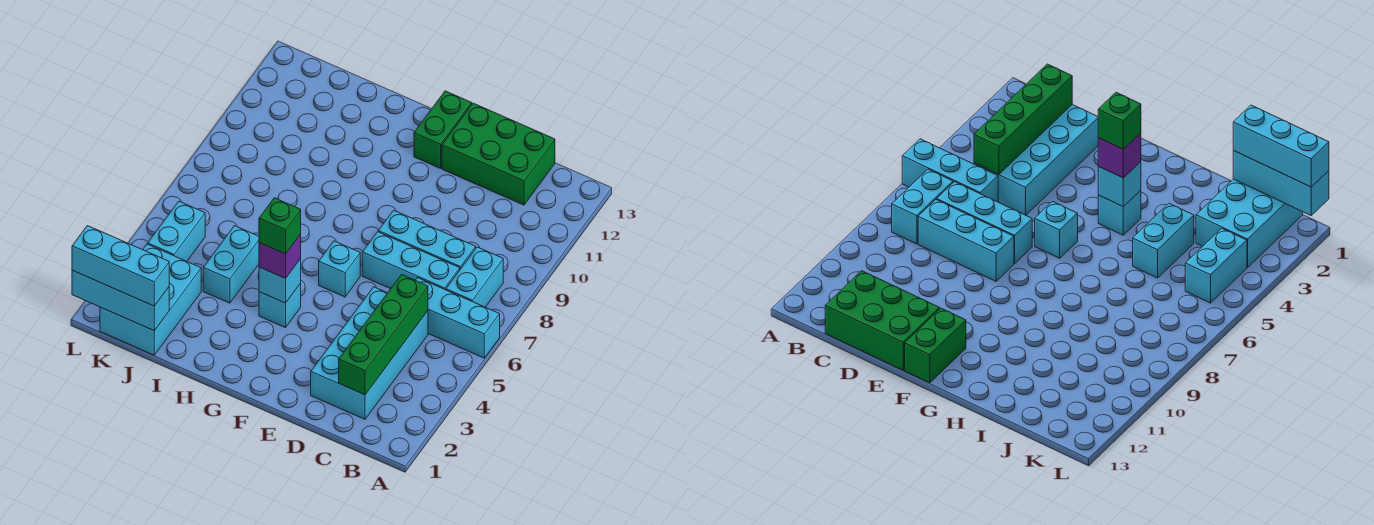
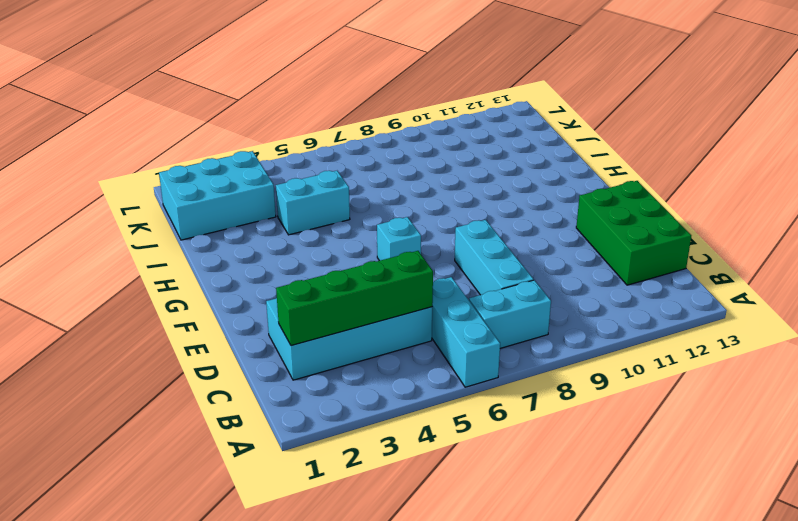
none -> cyan brick C7:E7 level 1
none -> green brick F12:F13 level 1
none -> cyan brick G4 level 1

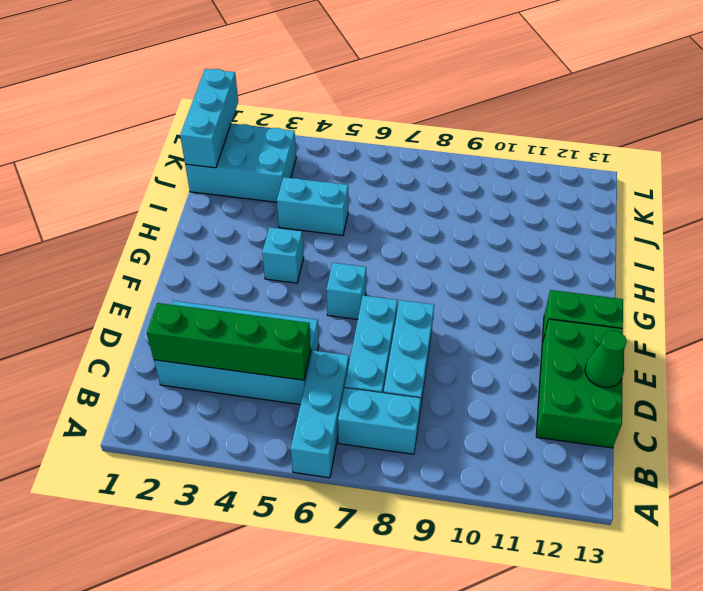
green cone D13 level 2 -> none
none -> cyan brick K4:K5 level 1
none -> cyan brick G4 level 2
none -> purple brick G4 level 3

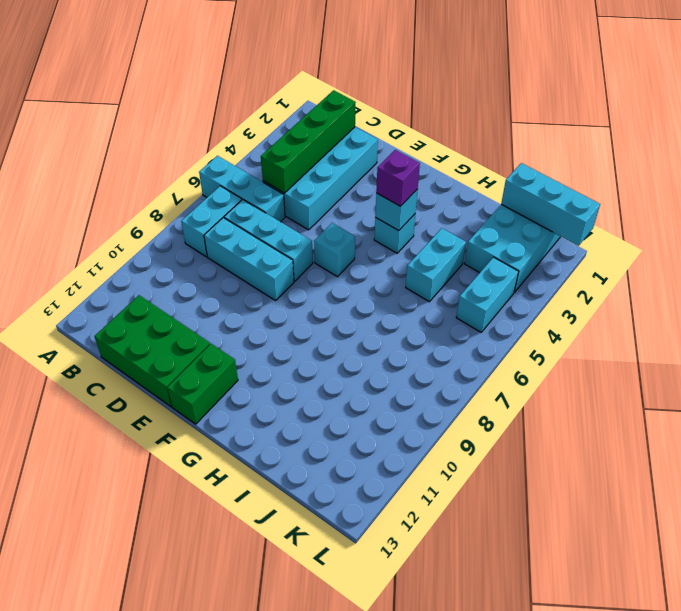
none -> cyan brick J1:L1 level 3
none -> green brick G4 level 4

